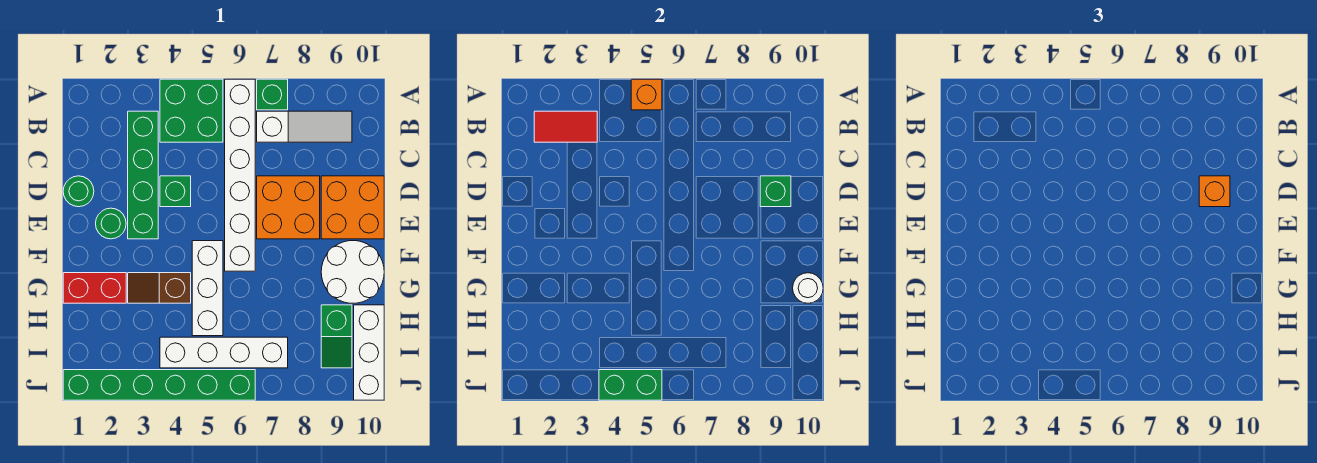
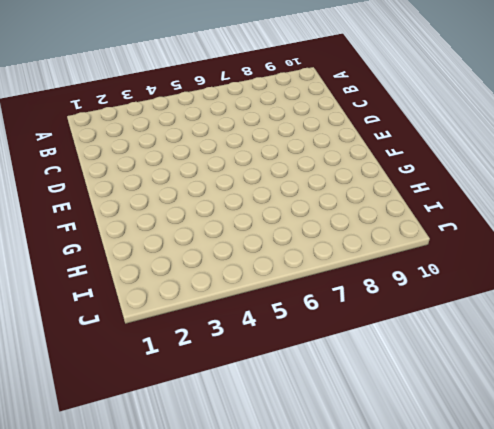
none -> green brick A4:B5 level 1
none -> white brick A6:F6 level 1
none -> green brick A7 level 1

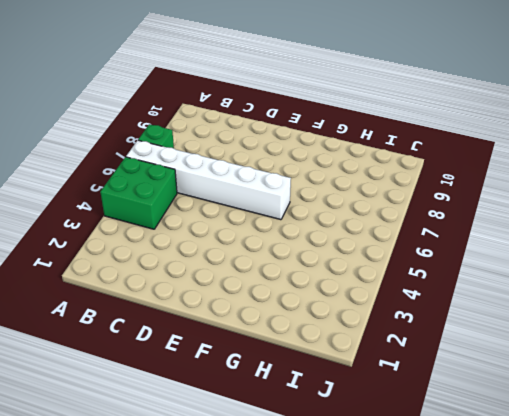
none -> green brick B3:E3 level 1
none -> white slope B7:B9 level 1 top 7
none -> green round brick D1 level 1

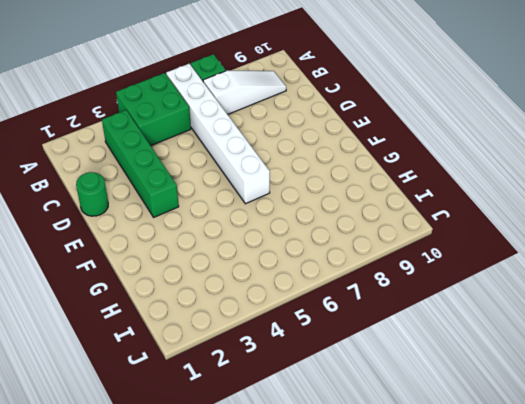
none -> green brick D4 level 1
none -> orange brick D7:E8 level 1
none -> orange brick D9:E10 level 1

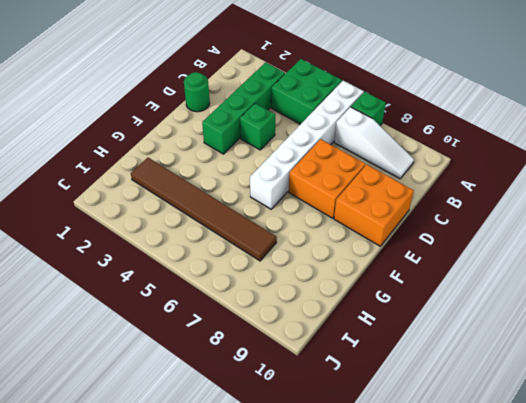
brown tile H2:H7 level 1 -> white brick F5:H5 level 1
none -> green round brick E2 level 1
none -> white round brick F9:G10 level 1
none -> red brick G1:G2 level 1

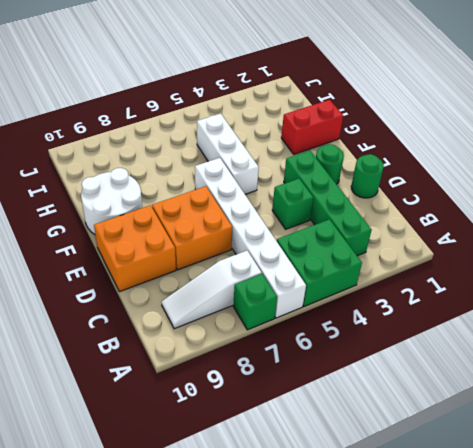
none -> brown slope G3:G4 level 1 top 4
none -> green slope H9:I9 level 1 top H
none -> white brick H10:J10 level 1

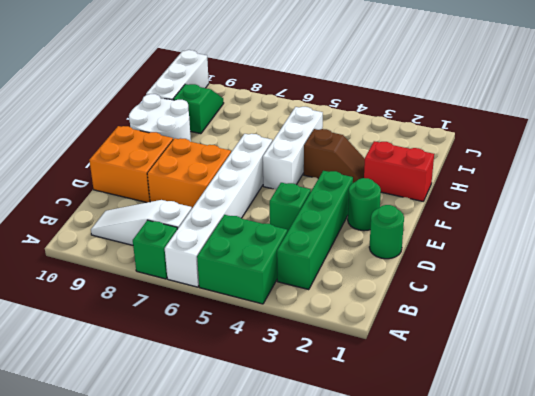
none -> white brick I4:I7 level 1
none -> green brick J1:J6 level 1
none -> orange brick A5 level 2

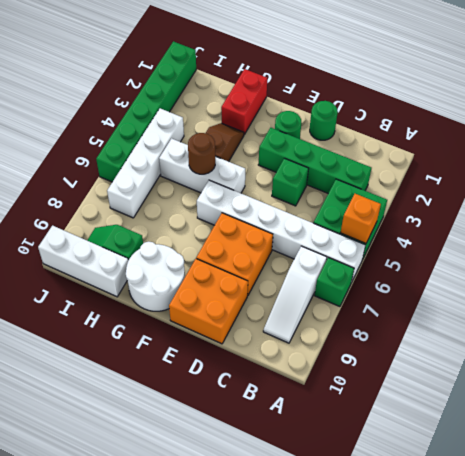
brown round brick G5 level 2 -> none
none -> red tile B2:B3 level 2
none -> green brick D9 level 2
none -> white round brick G10 level 2

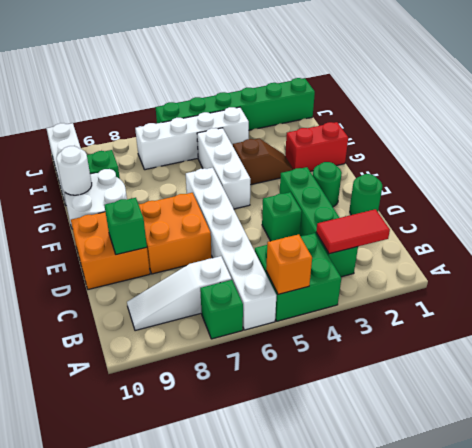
none -> green brick J4:J5 level 2
none -> orange brick D9 level 3

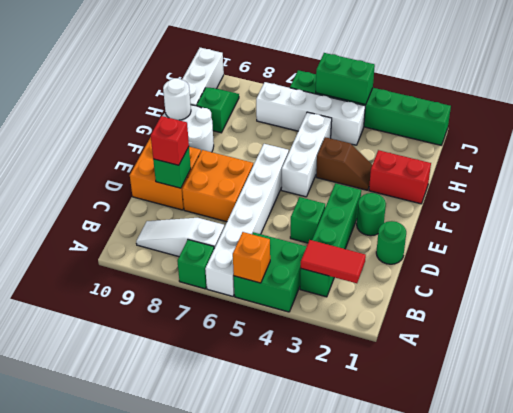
red brick D9 level 3 -> orange brick D9 level 3

